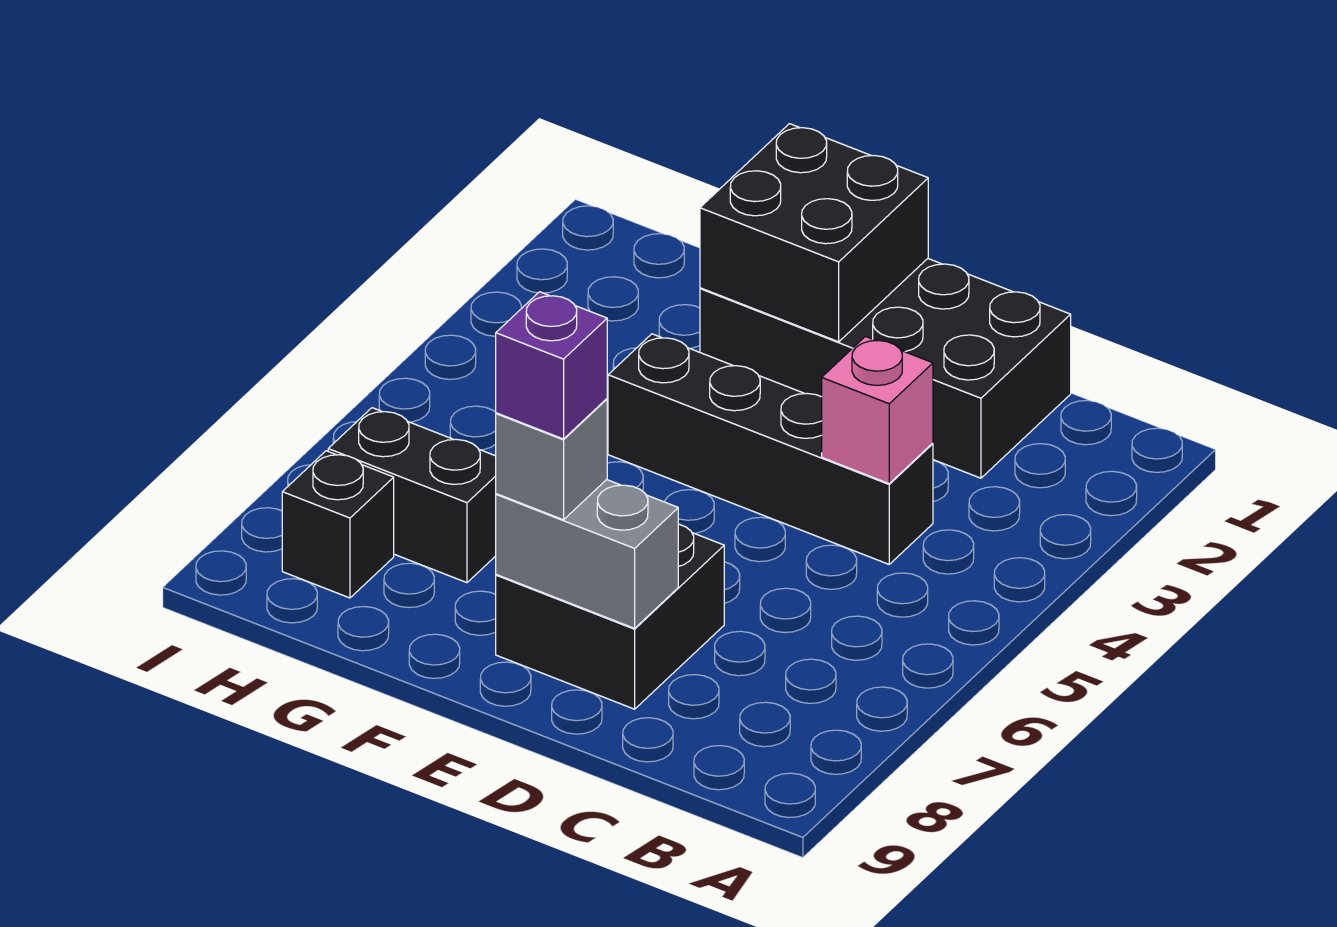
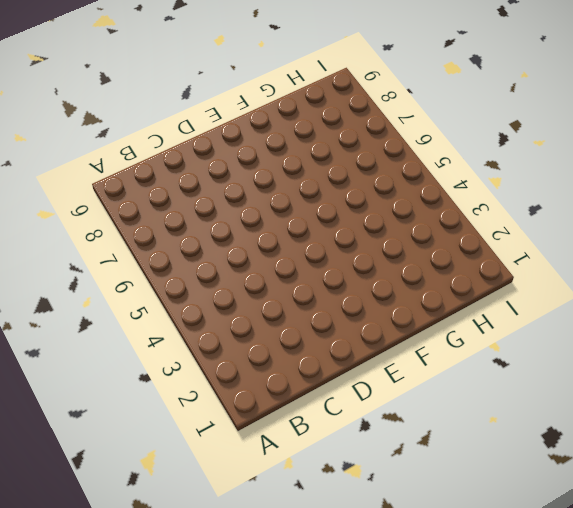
none -> black brick C1:F2 level 1
none -> black brick C4:F4 level 1

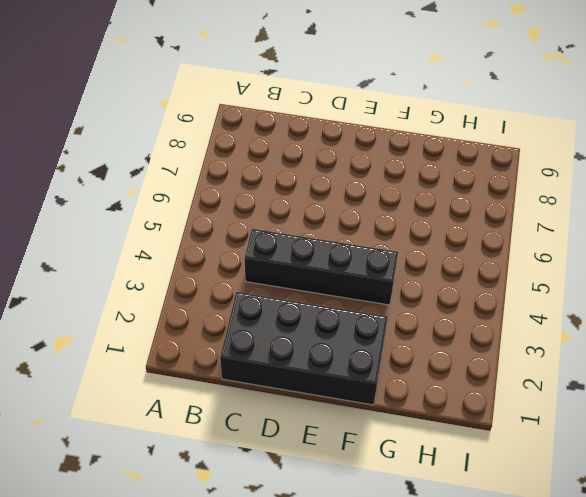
none -> black brick D7:E8 level 1
none -> black brick G7:H7 level 1

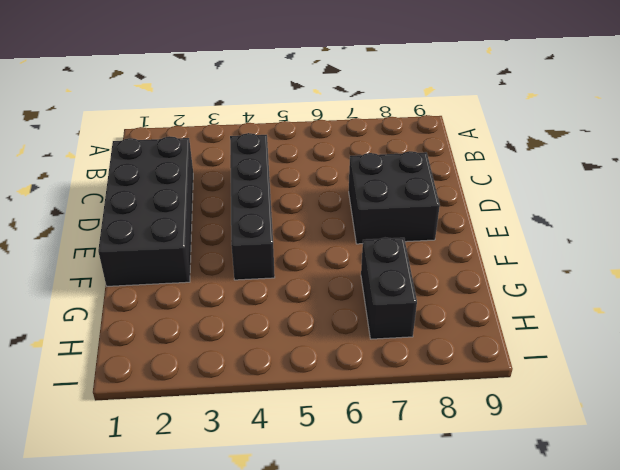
none -> black brick H8 level 1
none -> pink brick C4 level 2

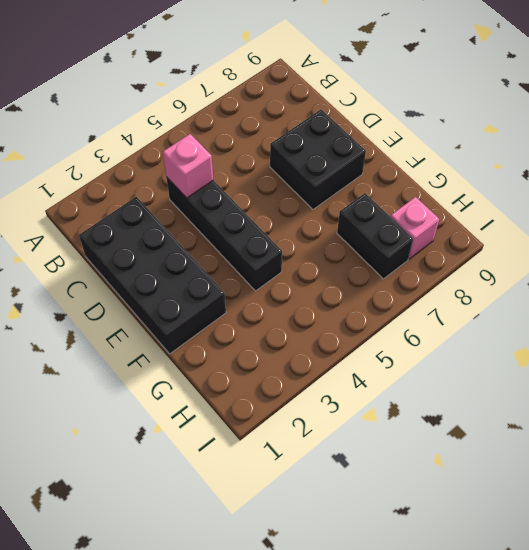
pink brick H8 level 1 -> black brick H8 level 1
none -> grey brick D8:E8 level 2
none -> black brick E1:F2 level 2

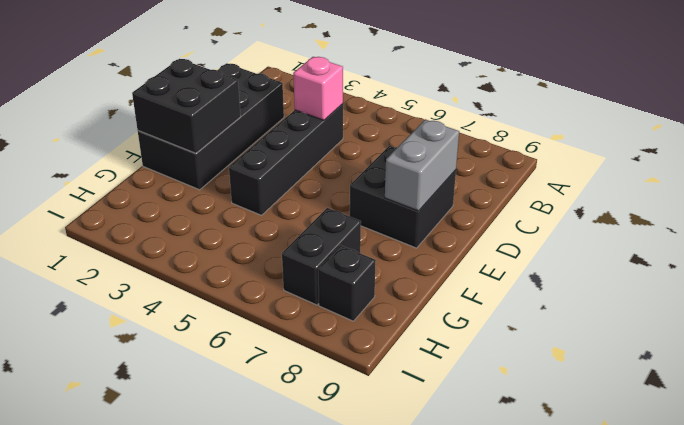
none -> grey brick E8 level 3
none -> purple brick E8 level 4

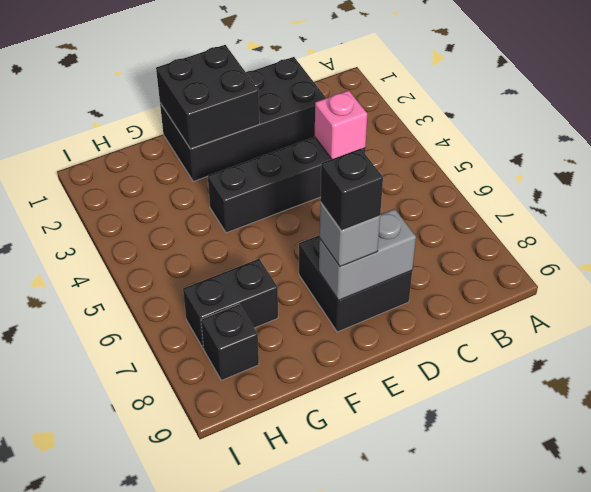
black brick E8 level 4 -> purple brick E8 level 4

